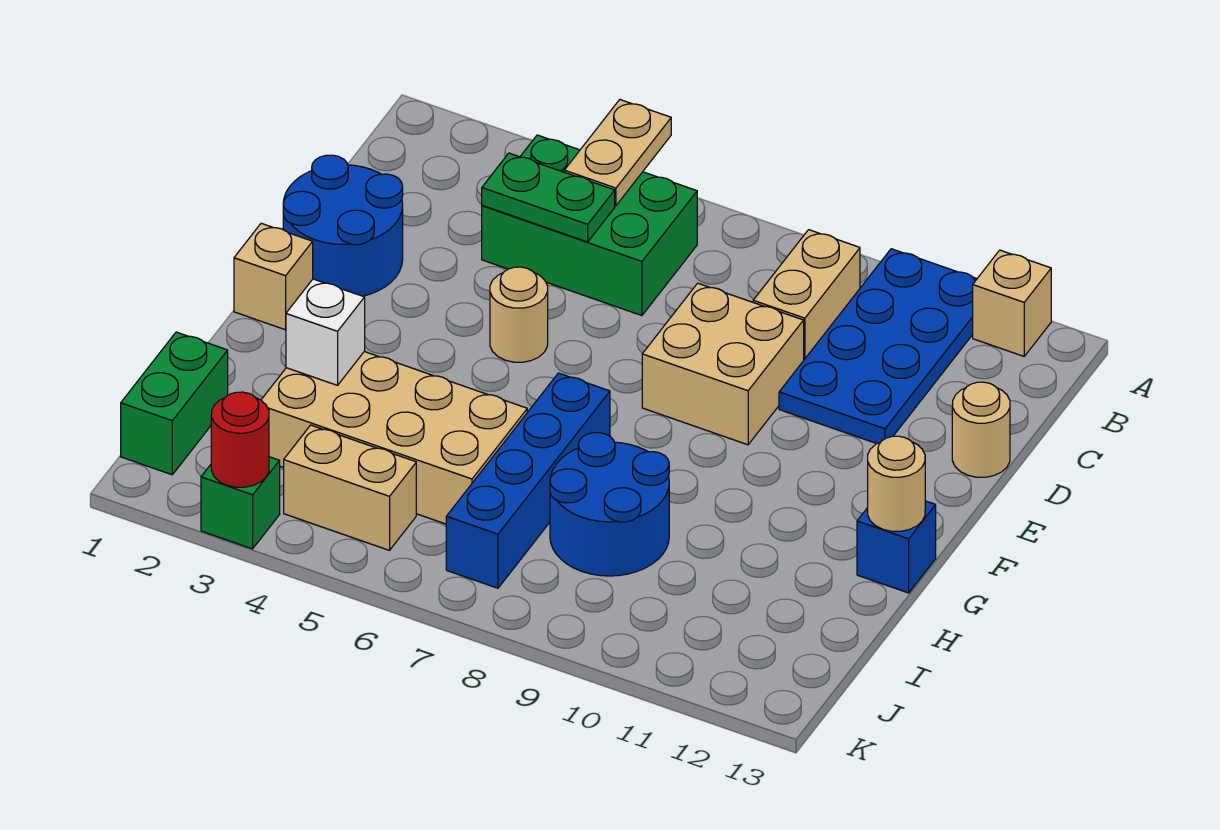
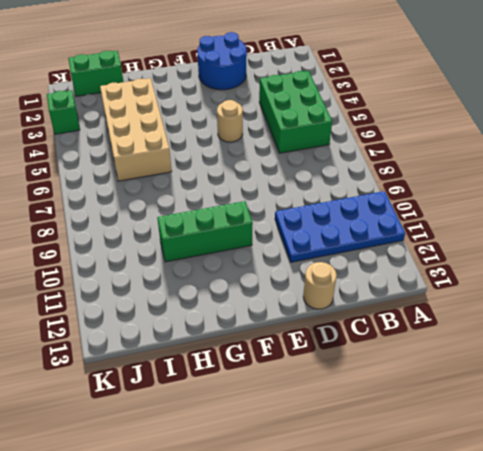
green brick F10:H10 level 1 -> none
none -> tan brick A12 level 1
none -> tan brick B9:C9 level 1
none -> tan brick D8:E9 level 1

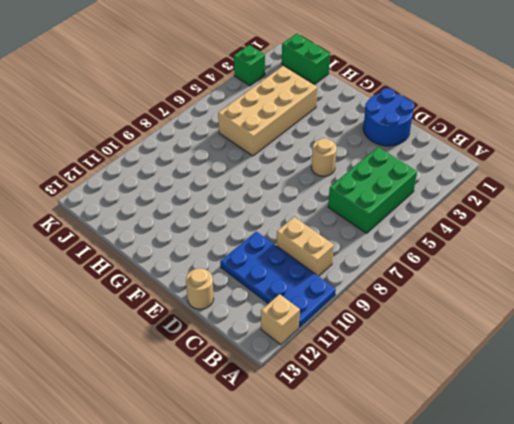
none -> tan brick D8:E9 level 1
none -> tan brick F1 level 1
none -> blue brick G7:J7 level 1

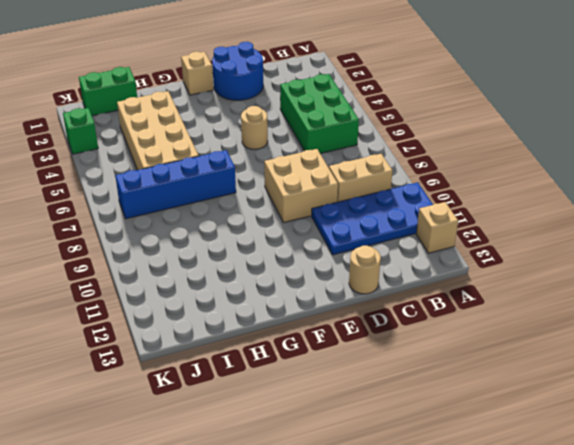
none -> blue brick G13 level 1
none -> blue round brick H8:I9 level 1
none -> tan brick J4:J5 level 1

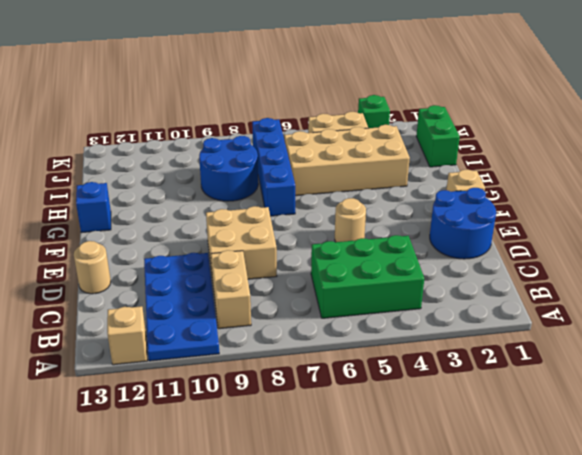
none -> tan plate A5:B5 level 2
none -> green plate C4:C5 level 2
none -> tan round brick G13 level 2

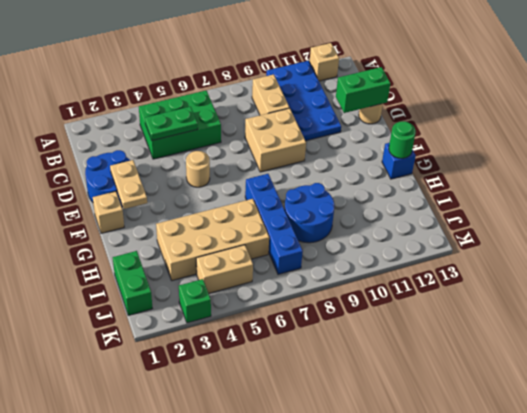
green brick D12:D13 level 2 -> none
tan plate E2:F2 level 2 -> tan plate A5:B5 level 2
green round brick G13 level 2 -> tan round brick G13 level 2
none -> white brick H3 level 2
none -> red round brick K3 level 2

